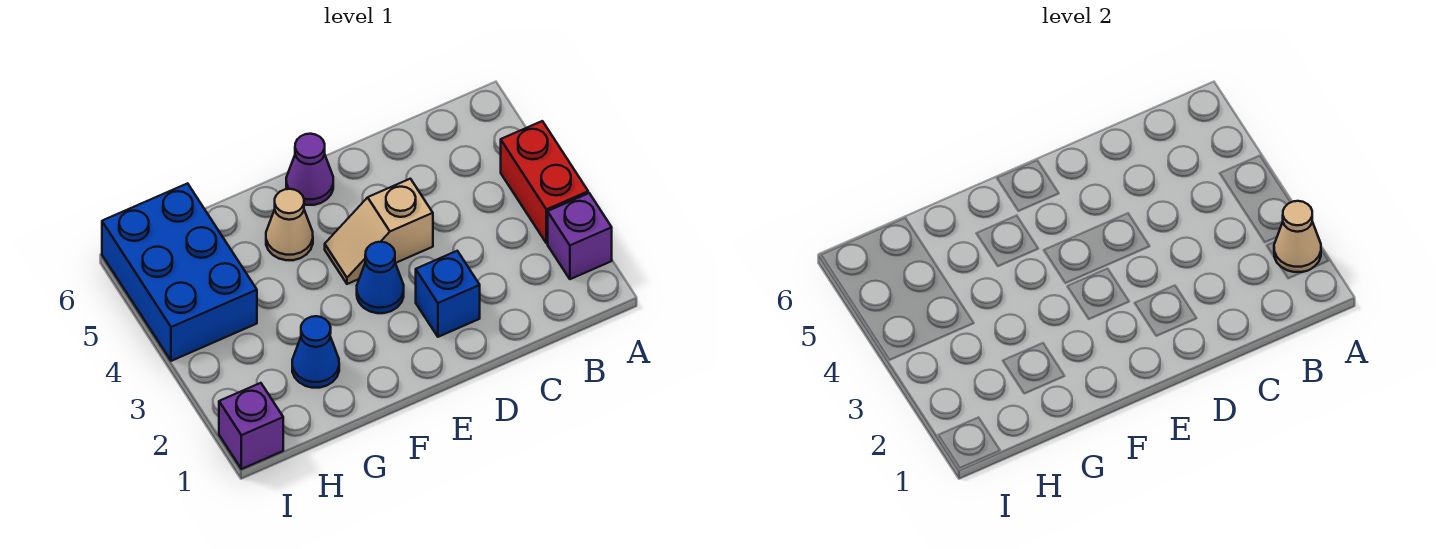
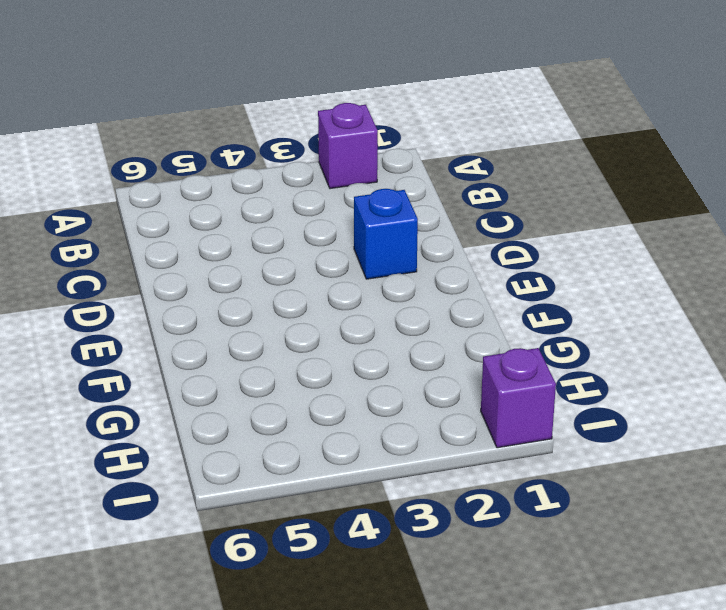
none -> red brick A3:A4 level 1
none -> tan slope D4:E4 level 1 top D

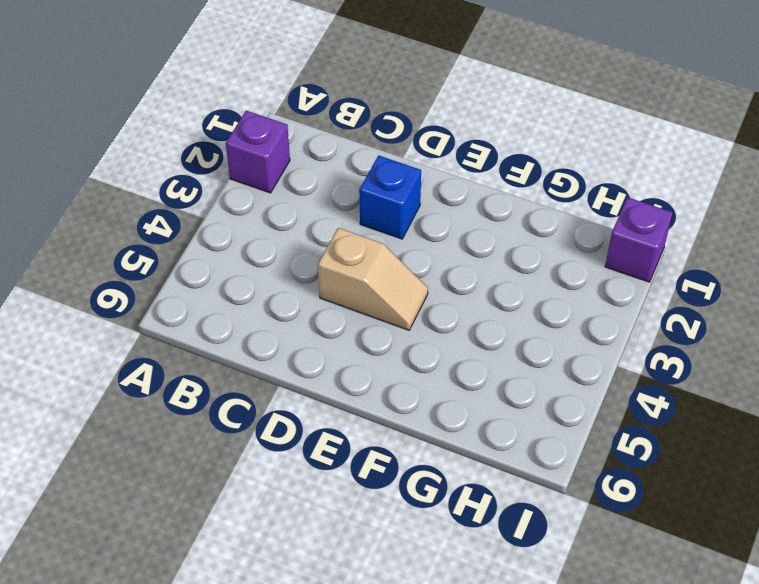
none -> red brick A3:A4 level 1
none -> blue cone E3 level 1

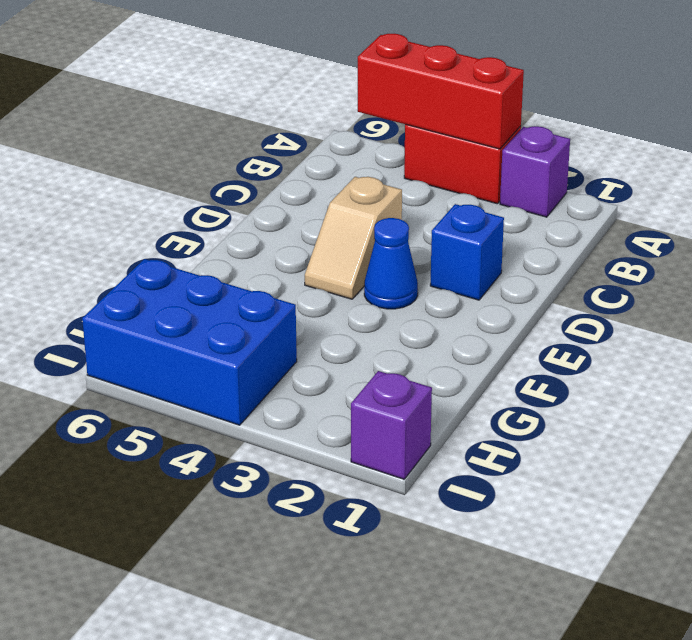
red brick A3:A5 level 2 -> none
none -> purple cone E6 level 1
none -> tan cone F5 level 1

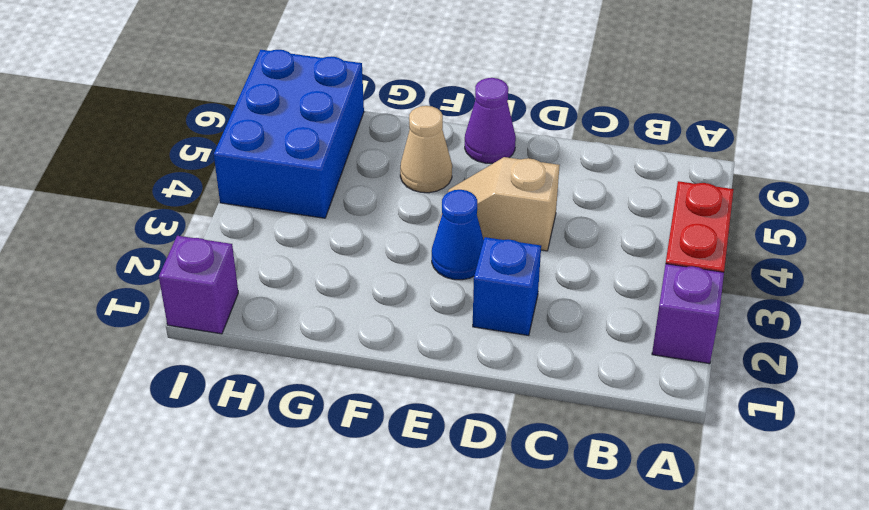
none -> blue cone G2 level 1
none -> tan cone A2 level 2

